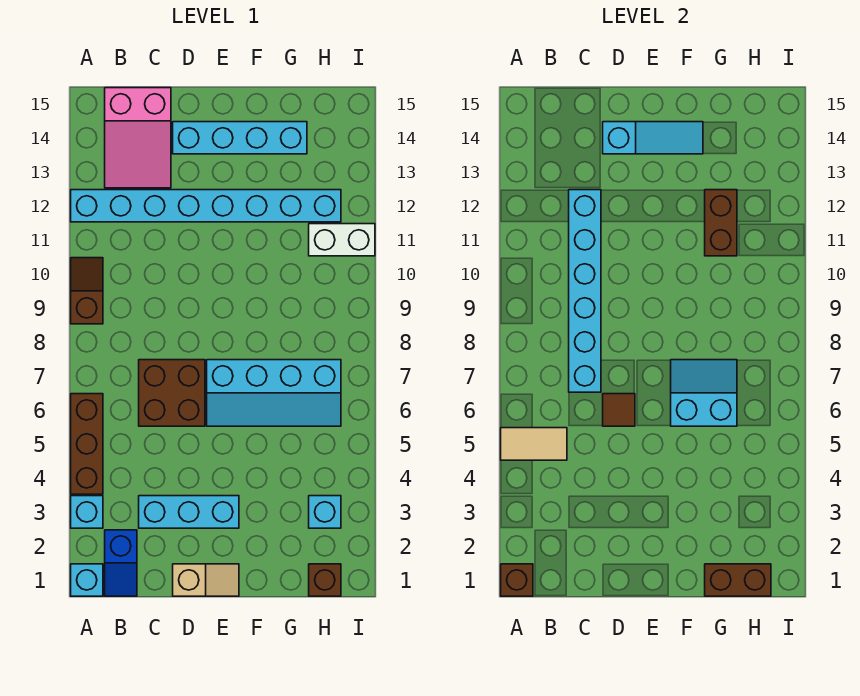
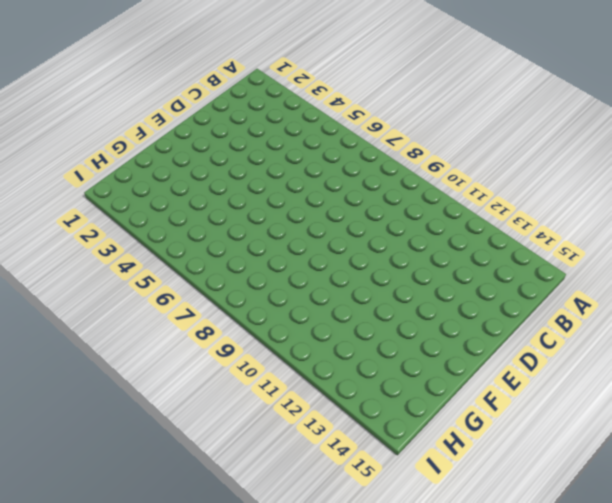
none -> cyan brick A1 level 1
none -> cyan brick A3 level 1
none -> brown brick A4:A6 level 1

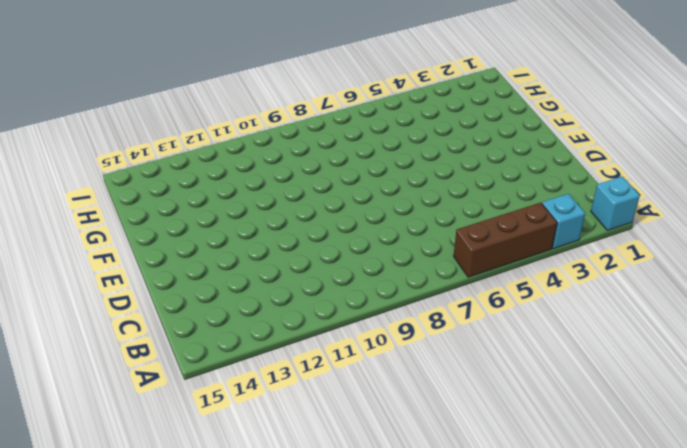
none -> brown slope A9:A10 level 1 top 9
none -> cyan brick A12:H12 level 1
none -> blue slope B1:B2 level 1 top 2

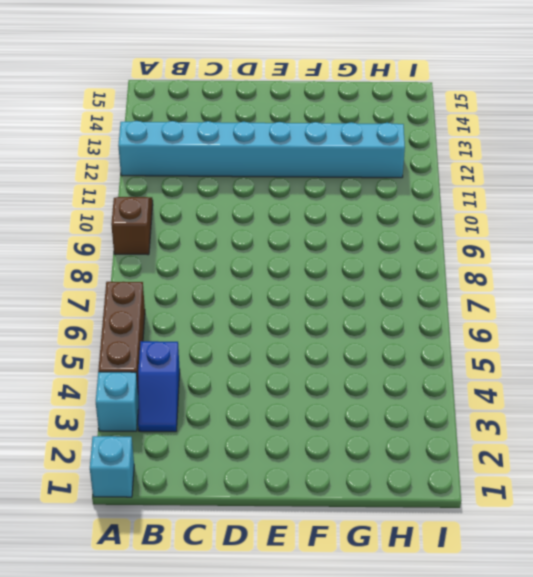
blue slope B3:B4 level 1 top 4 -> blue slope B1:B2 level 1 top 2
none -> pink slope B13:C15 level 1 top 15
none -> cyan brick C3:E3 level 1
none -> brown brick C6:D7 level 1

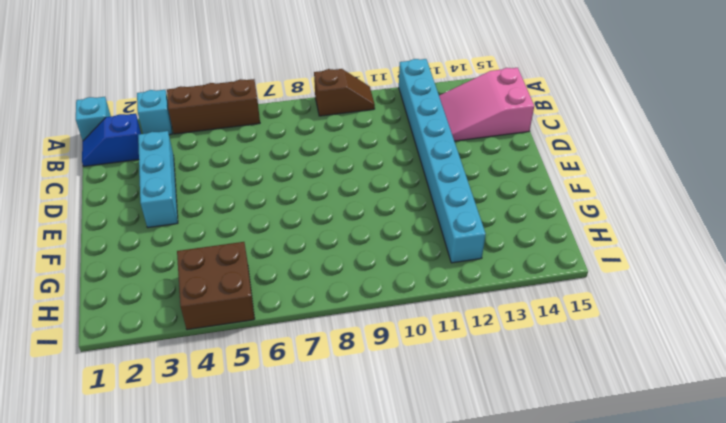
brown brick H4:I5 level 1 -> brown brick C6:D7 level 1
none -> tan slope D1:E1 level 1 top D
none -> cyan brick D14:G14 level 1
none -> cyan slope E6:H7 level 1 top 7

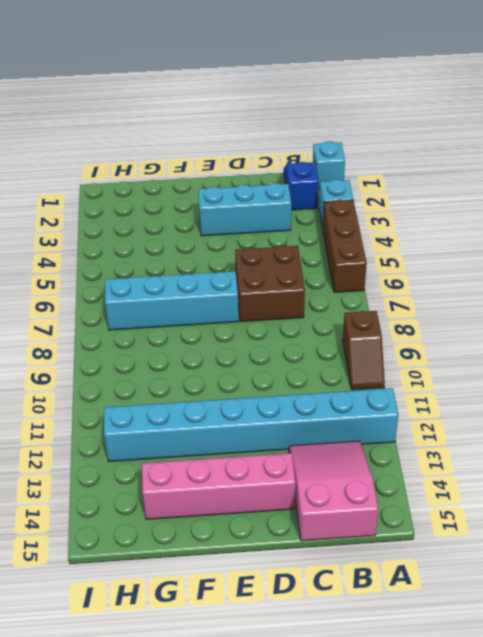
pink brick D14:G14 level 1 -> cyan brick D14:G14 level 1
none -> tan slope D1:E1 level 1 top D
none -> brown brick H1 level 1
none -> cyan brick H3 level 1

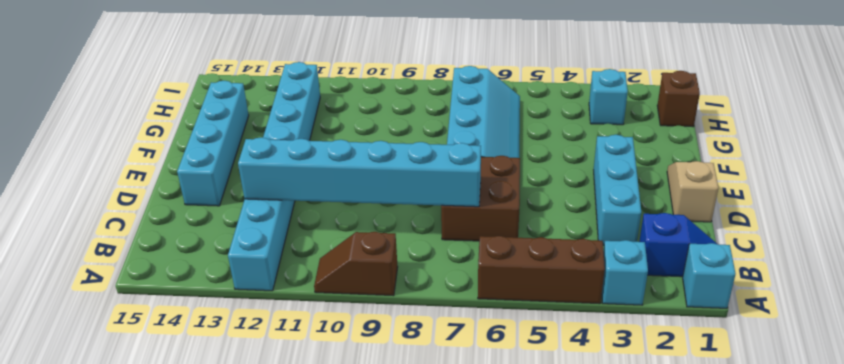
none -> pink slope B13:C15 level 1 top 15
none -> white brick H11:I11 level 1
none -> brown brick A1 level 2

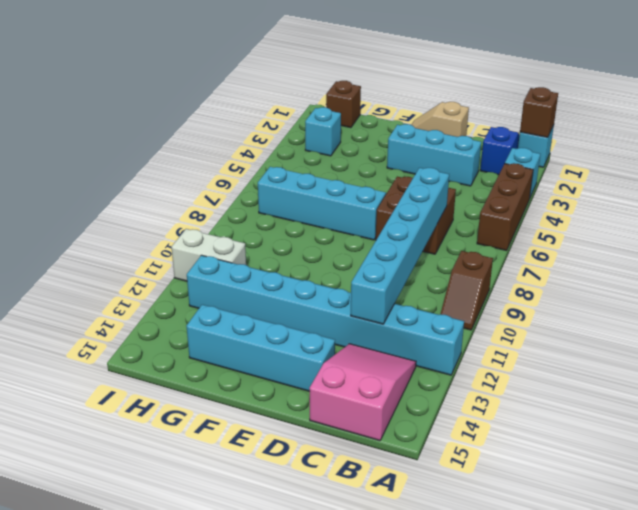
none -> tan tile A5:B5 level 2
none -> brown tile D6 level 2
none -> cyan slope D14:F14 level 2 top D

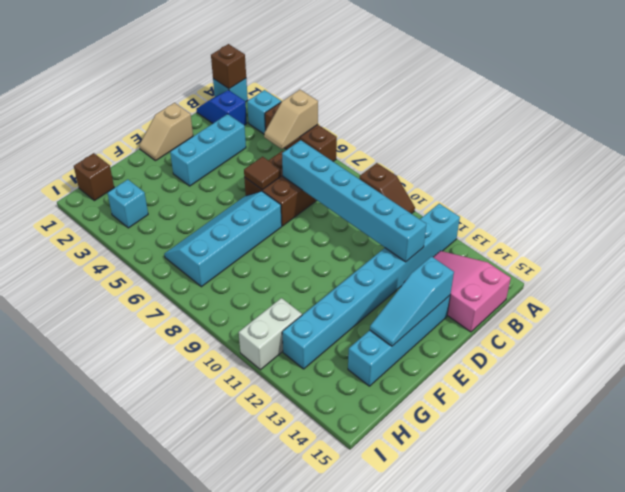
tan slope A5:B5 level 2 top A -> tan tile A5:B5 level 2
none -> cyan slope F6:G7 level 2 top 6
none -> brown brick G1:H1 level 2
none -> brown brick G11:G12 level 2

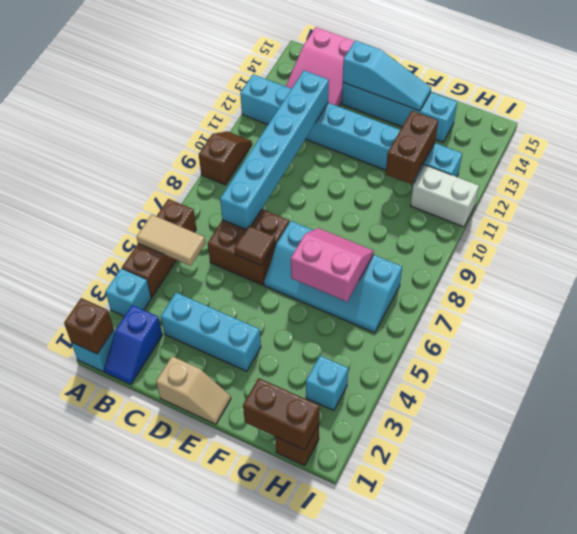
pink slope F6:G7 level 2 top 6 -> cyan slope F6:G7 level 2 top 6

